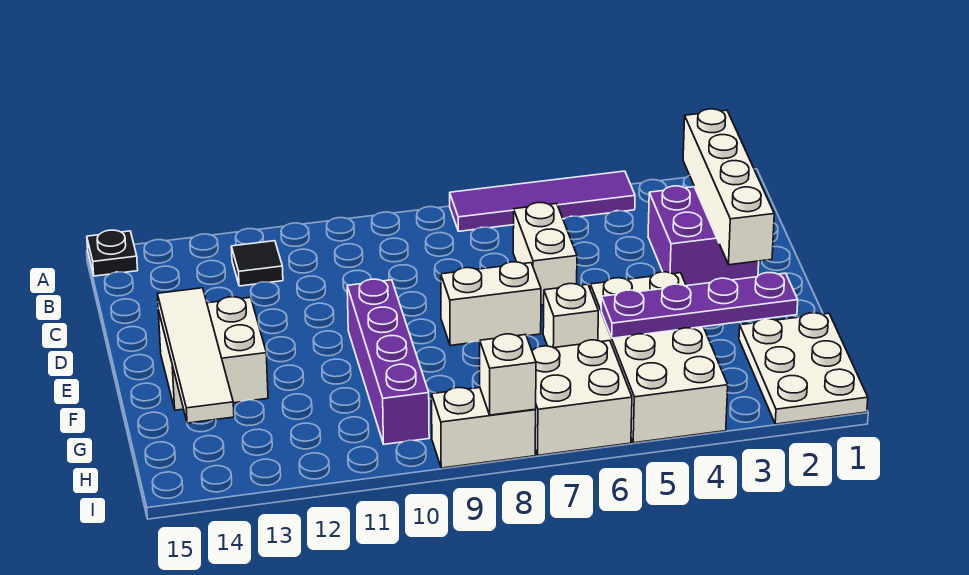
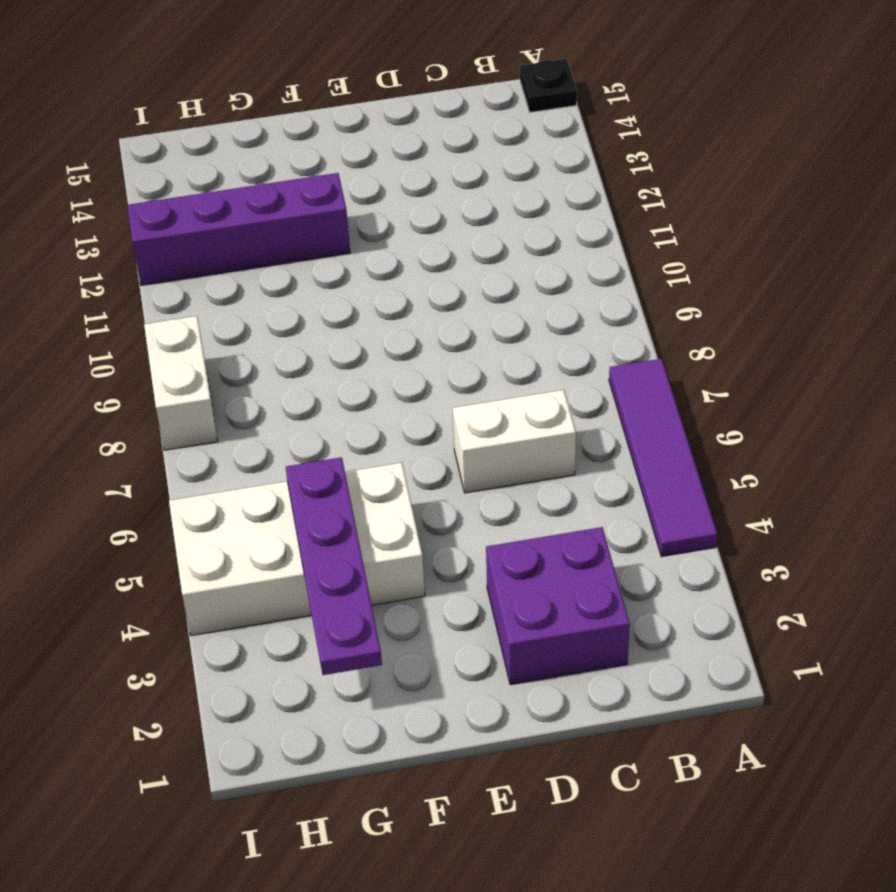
purple brick F12:I12 level 1 -> purple brick E10:H10 level 1
none -> black tile B12 level 1
none -> white brick E7:E8 level 1
none -> white brick E13:F14 level 1

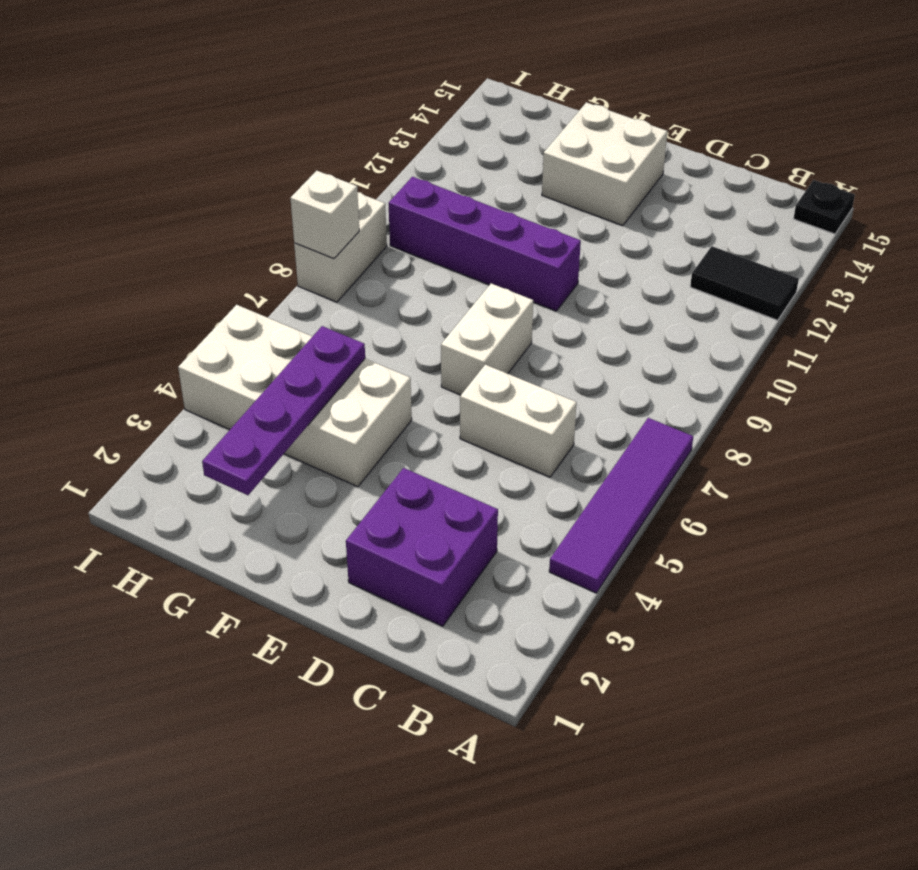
black tile A12:B12 level 1 -> black tile B12 level 1
none -> white brick F6 level 1
none -> white plate G1:I2 level 1
none -> white brick H6:I7 level 1

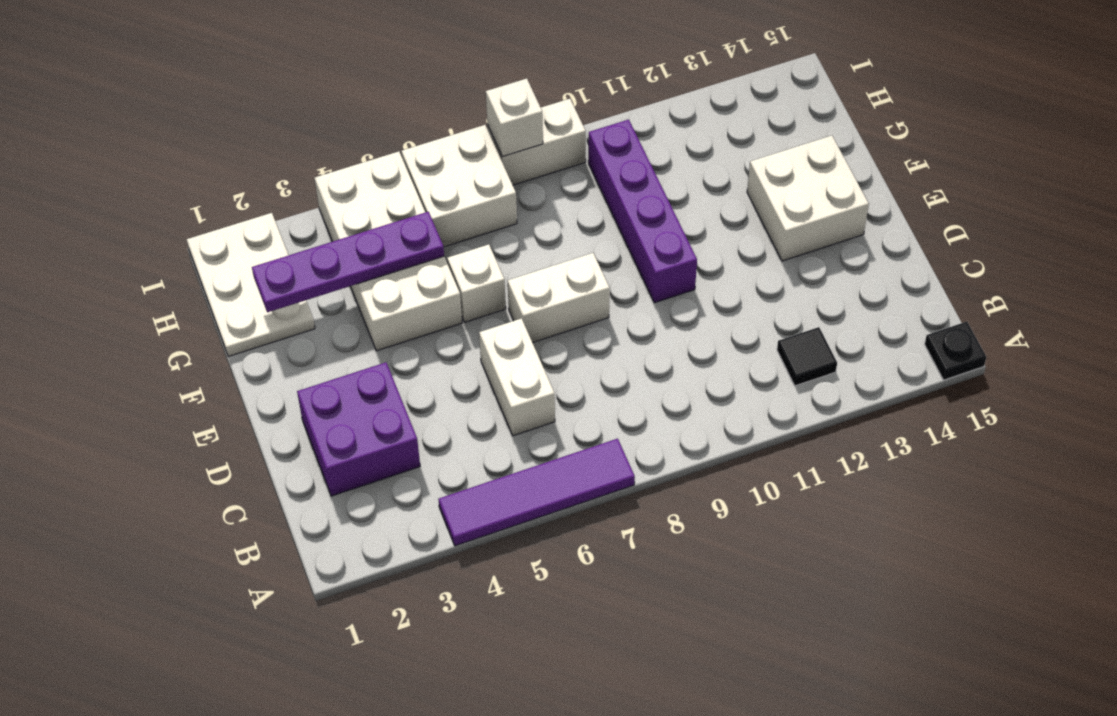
none -> white brick B2:E2 level 2
none -> white tile E14:H14 level 2

